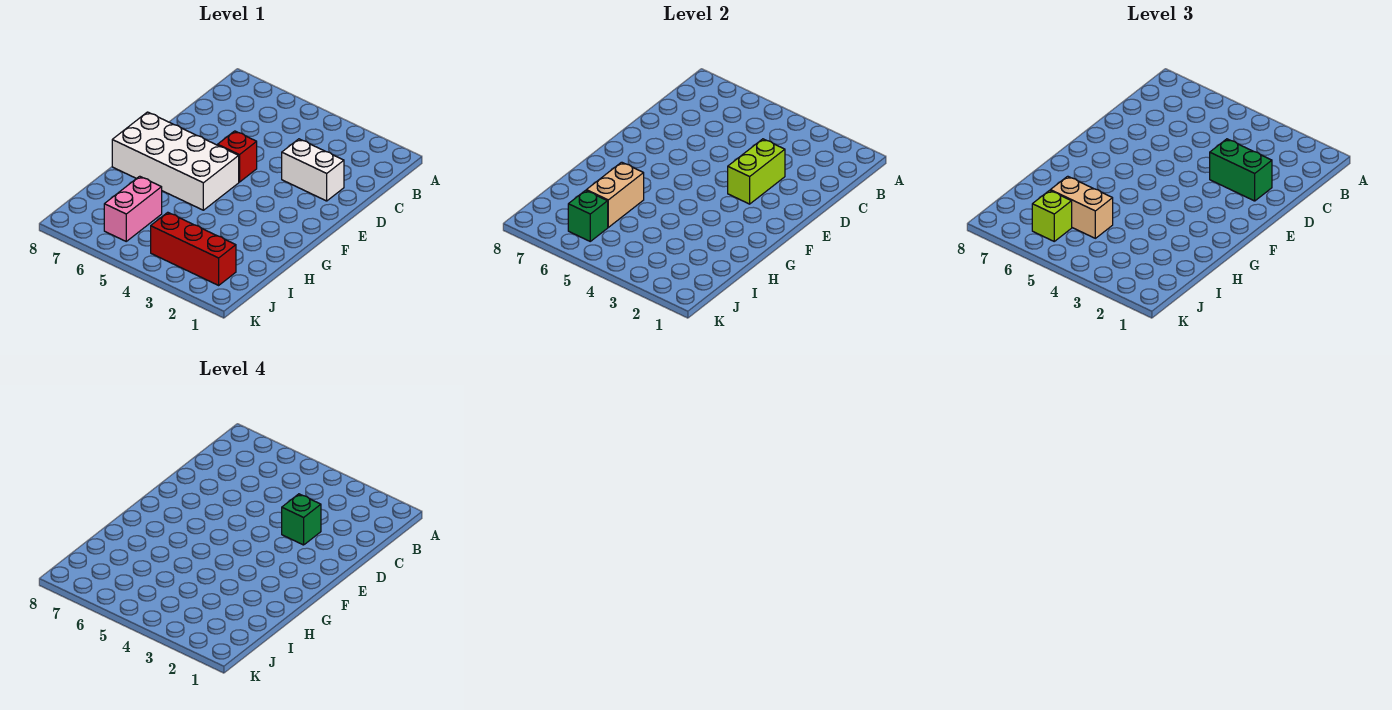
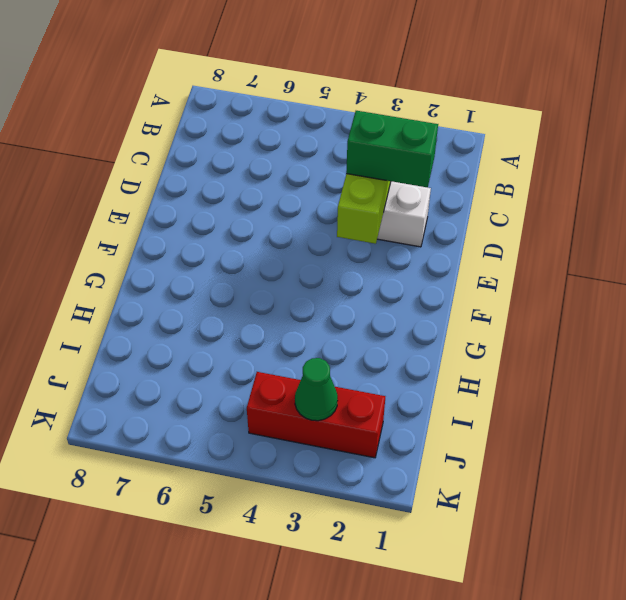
green cone J3 level 2 -> none
none -> red brick E5 level 1
none -> white brick F5:G8 level 1
none -> pink brick I6:J6 level 1

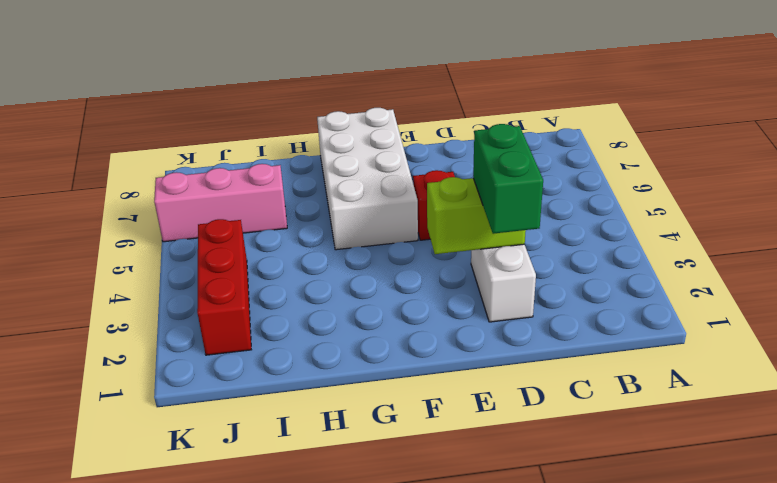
pink brick I6:K6 level 1 -> pink brick I6:J6 level 1
none -> tan brick H6:I6 level 2
none -> green brick J6 level 2
none -> tan brick I5:I6 level 3

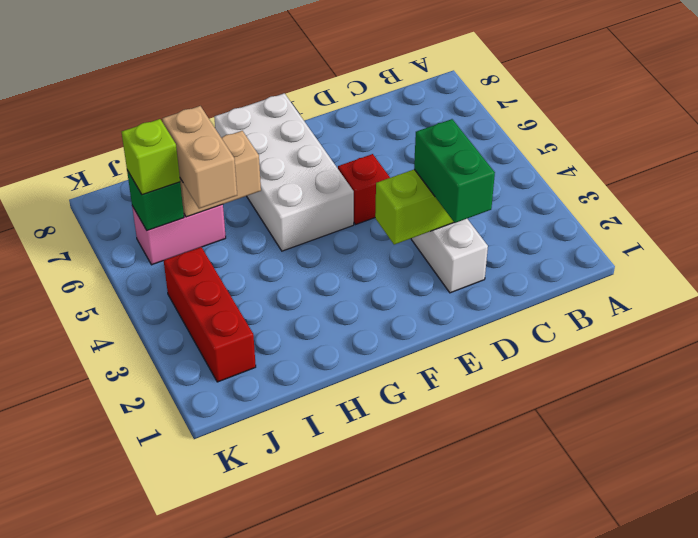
none -> green brick D3 level 4

